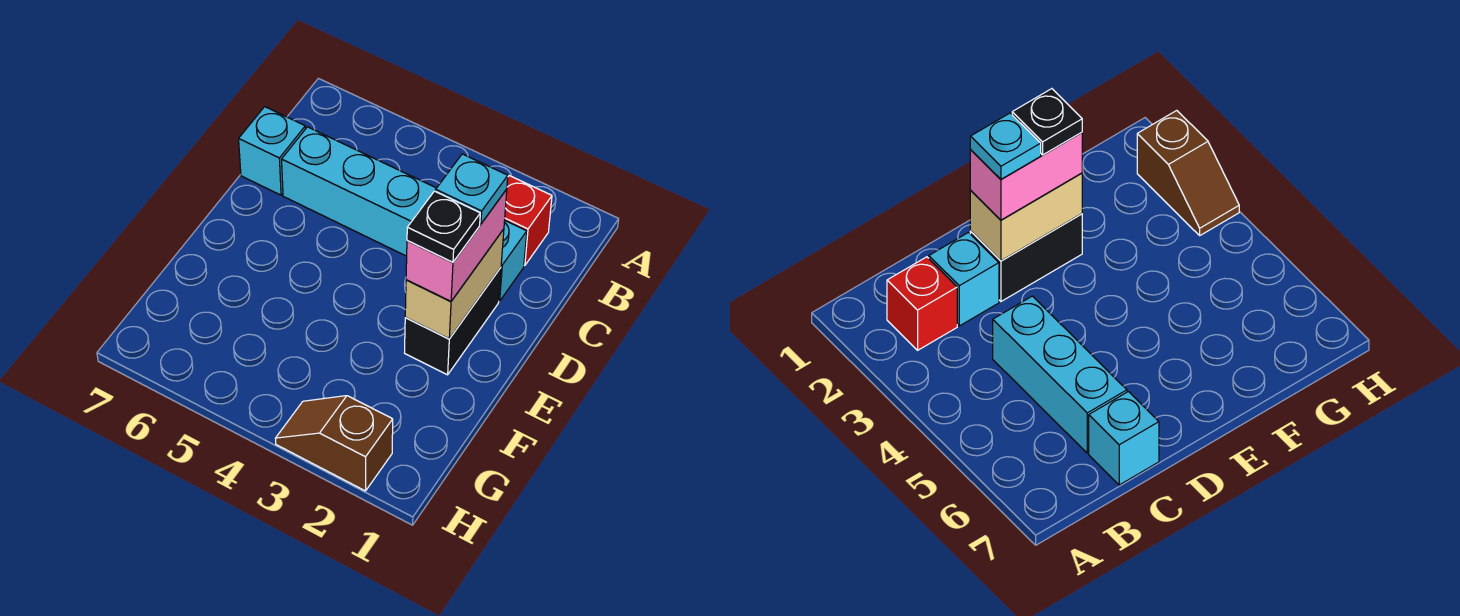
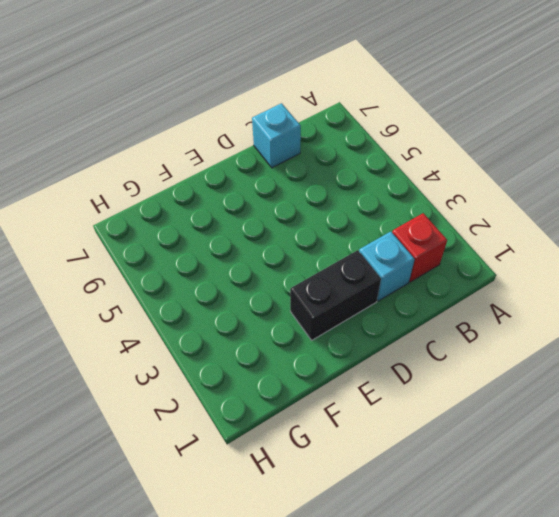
none -> cyan brick C4:C6 level 1
none -> brown slope H2:H3 level 1 top 2

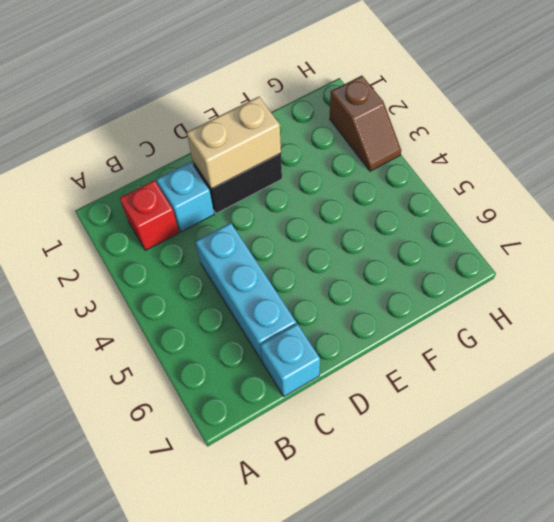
none -> pink brick D2:E2 level 3
none -> cyan plate D2 level 4

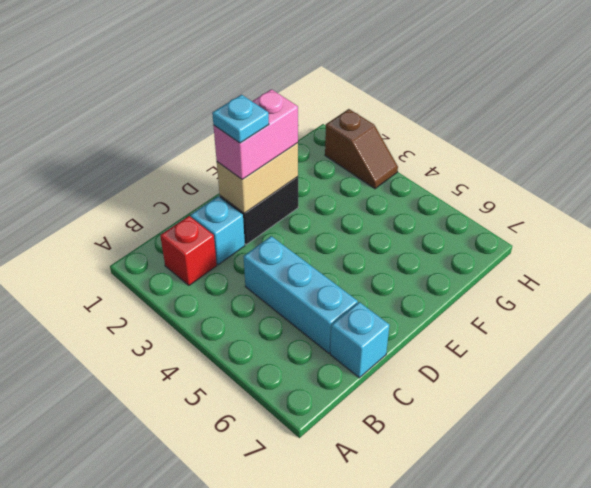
none -> black plate E2 level 4

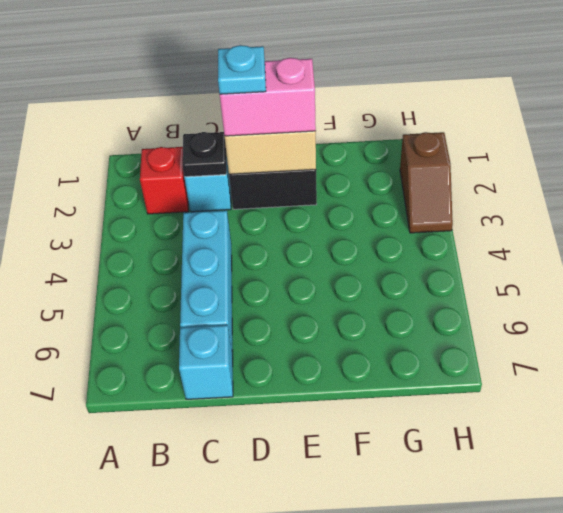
black plate C2 level 2 -> black plate E2 level 4

